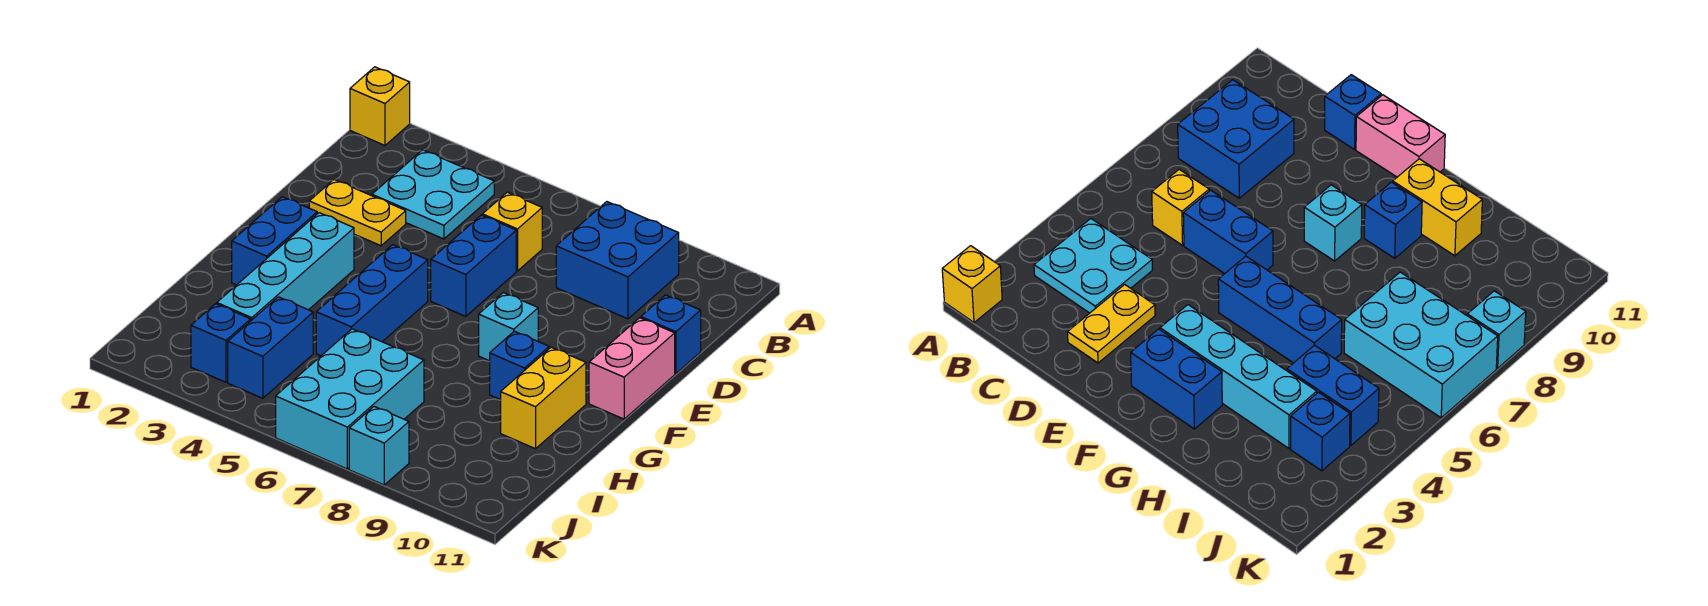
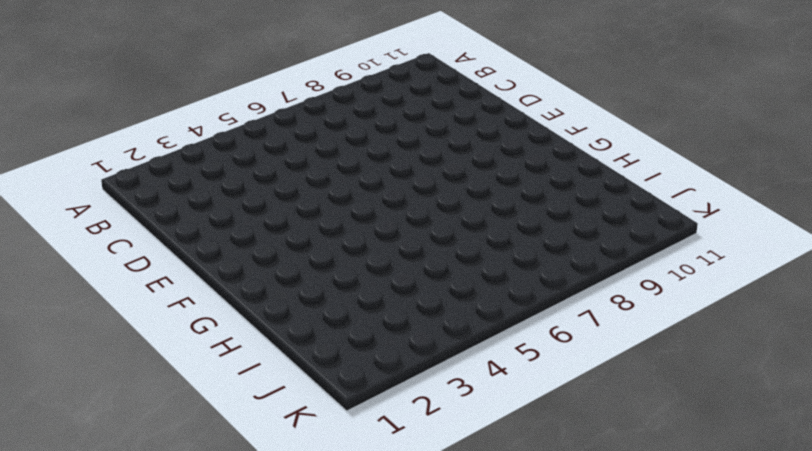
none -> yellow brick A1 level 1
none -> cyan plate B3:C4 level 1
none -> blue brick B8:C9 level 1

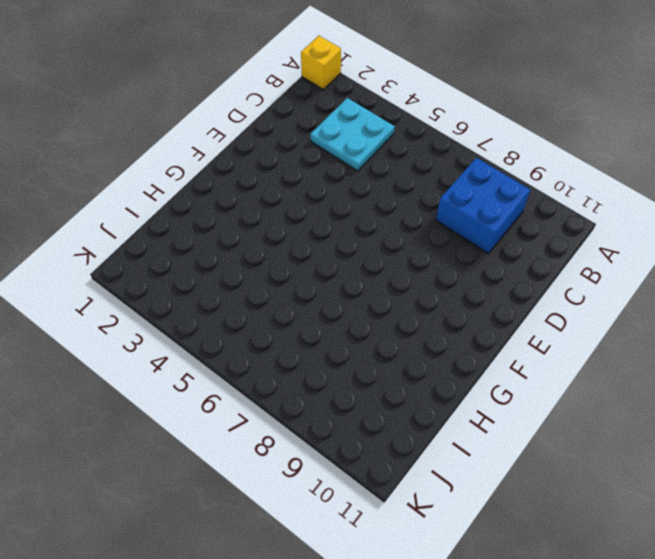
none -> yellow brick C6 level 1
none -> yellow plate D2:D3 level 1
none -> blue brick D6:E6 level 1

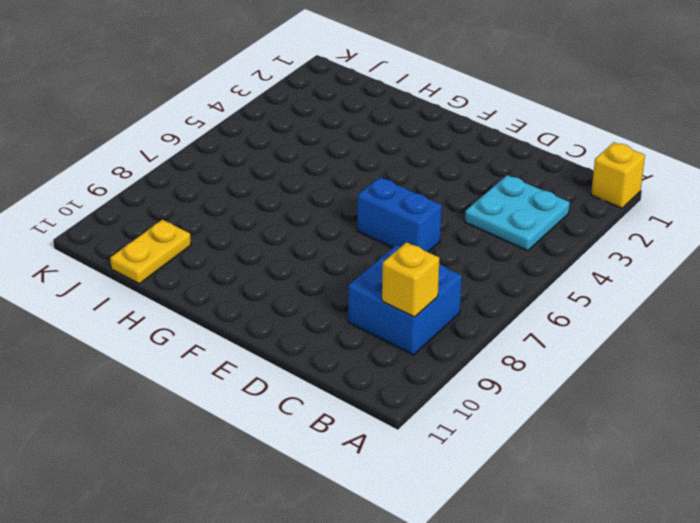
yellow brick B9 level 2 -> yellow brick C6 level 1
yellow plate I10:I11 level 1 -> yellow plate D2:D3 level 1
none -> blue brick D11 level 1
none -> pink brick E11:F11 level 1
none -> blue brick F2:G2 level 1

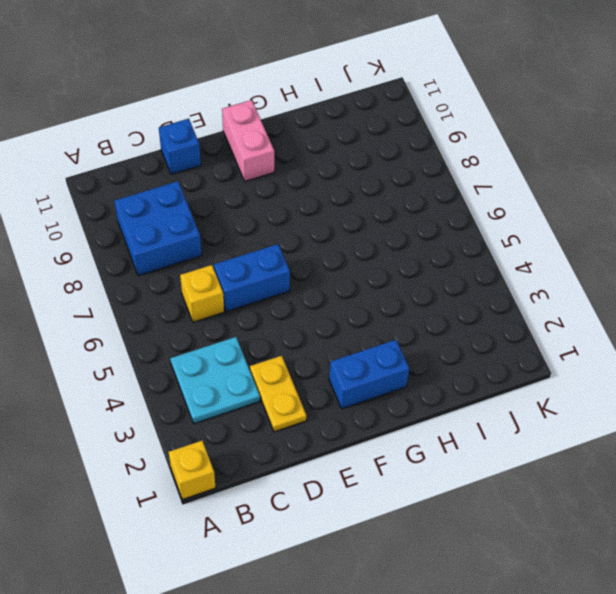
pink brick F10:F11 level 1 -> pink brick E11:F11 level 1
none -> cyan brick F3:I3 level 1
none -> blue brick F5:H5 level 1
none -> cyan brick F8 level 1

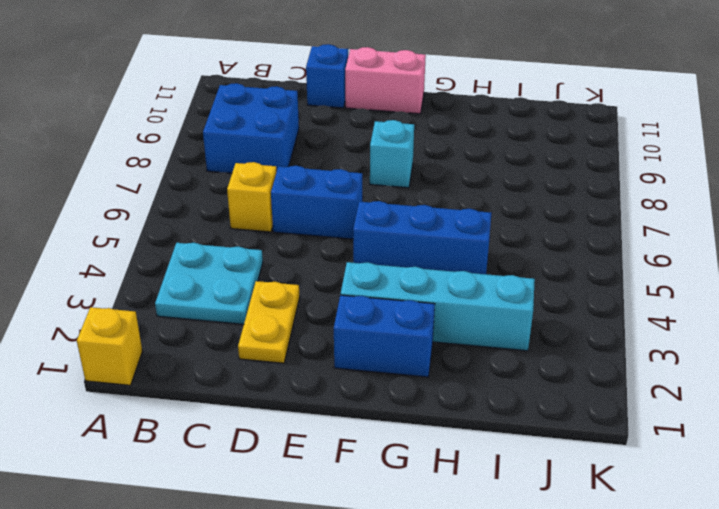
none -> blue brick G9 level 1
none -> yellow brick G10:H10 level 1
none -> blue brick I4:J4 level 1

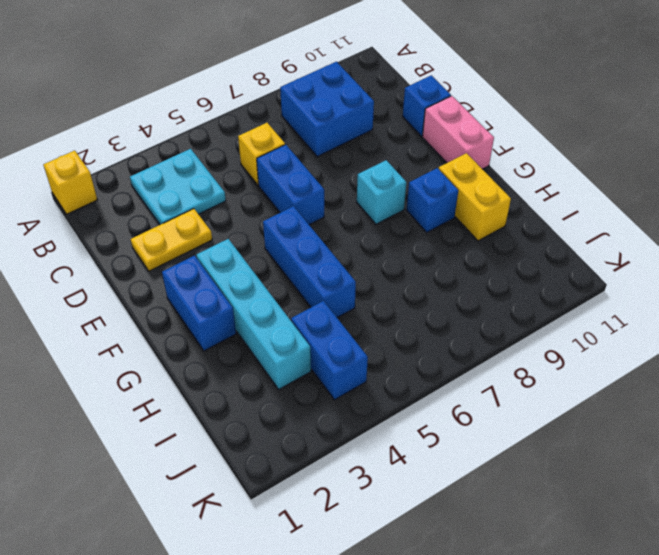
none -> cyan brick I6:K7 level 1
none -> blue brick J3 level 1
none -> cyan brick K8 level 1

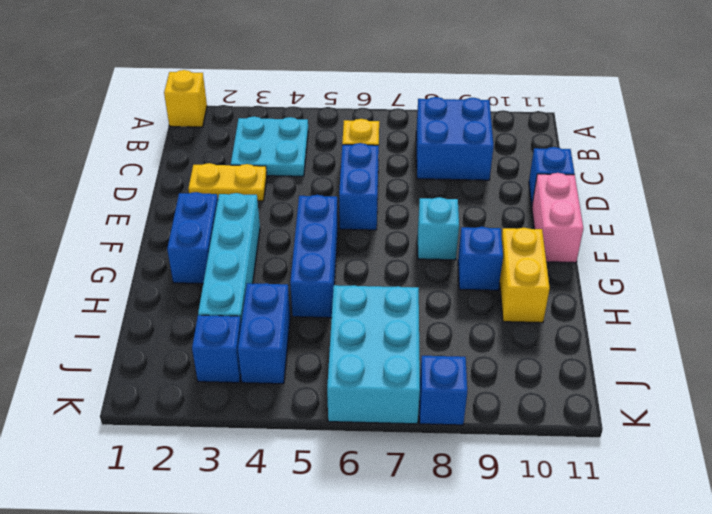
blue brick K8 level 1 -> cyan brick K8 level 1

